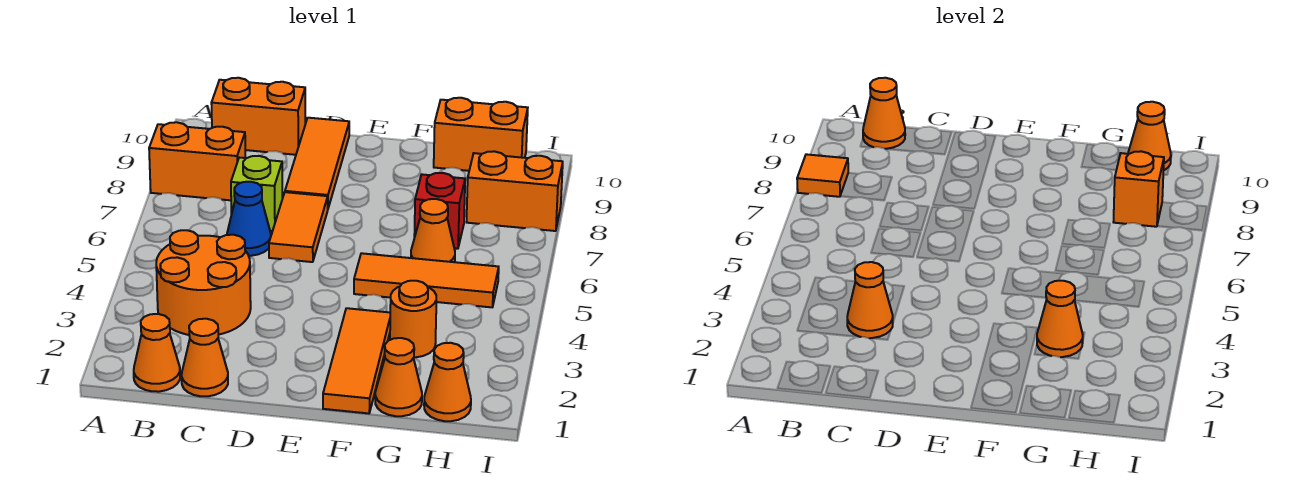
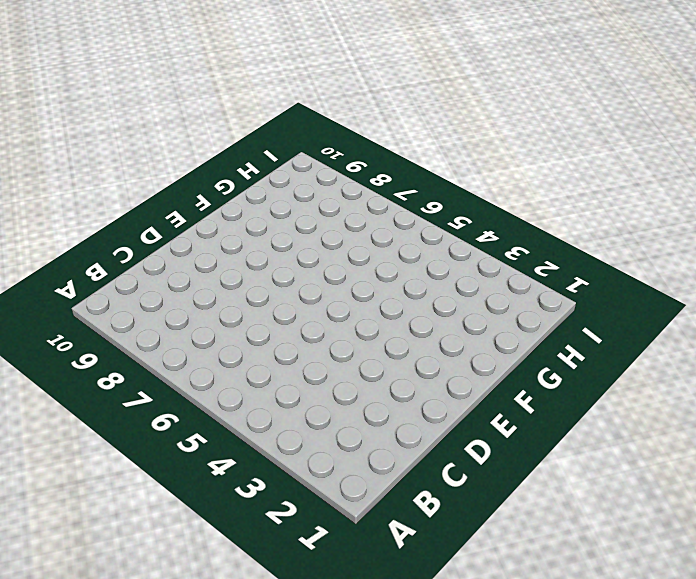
none -> orange brick A8:B8 level 1
none -> orange cone B1 level 1
none -> orange round brick B3:C4 level 1

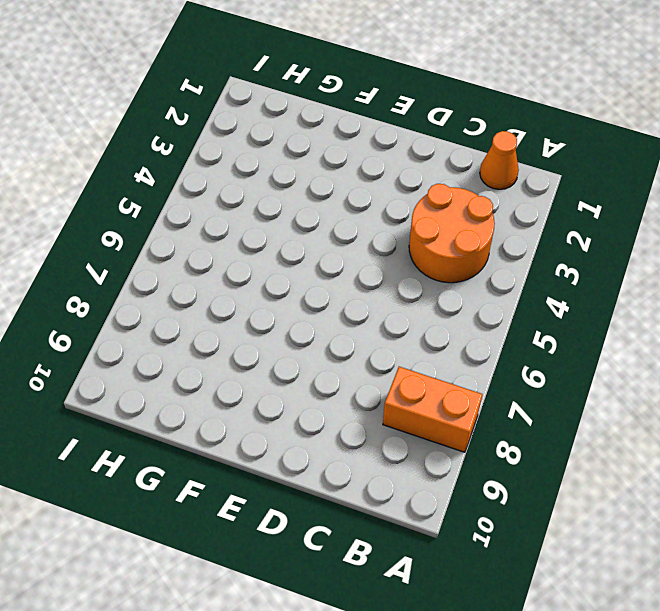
none -> orange brick B10:C10 level 1
none -> orange cone C1 level 1
none -> blue cone C6 level 1

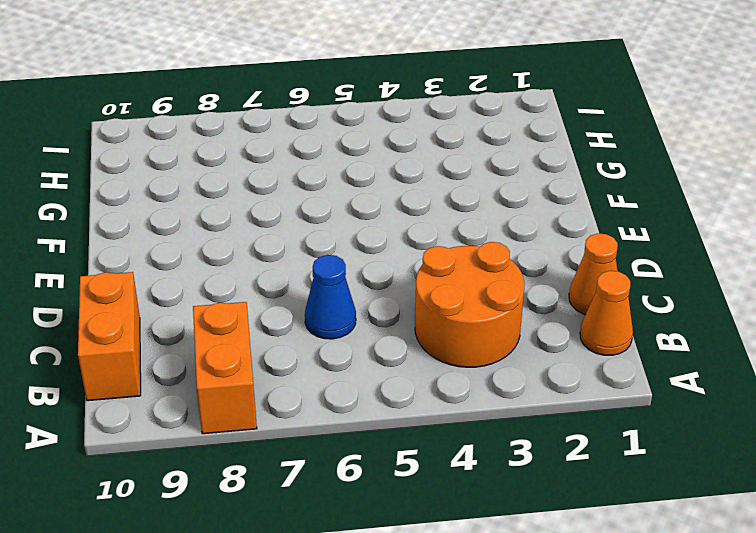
none -> lime brick C7 level 1
none -> orange tile D6:D7 level 1
none -> orange tile D8:D10 level 1

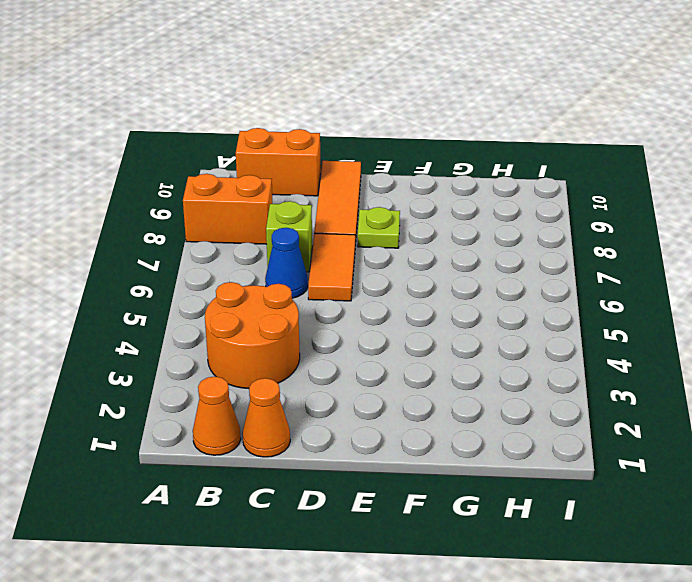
lime plate E8 level 1 -> none
none -> orange tile F1:F3 level 1
none -> orange tile F5:H5 level 1
none -> orange cone G1 level 1

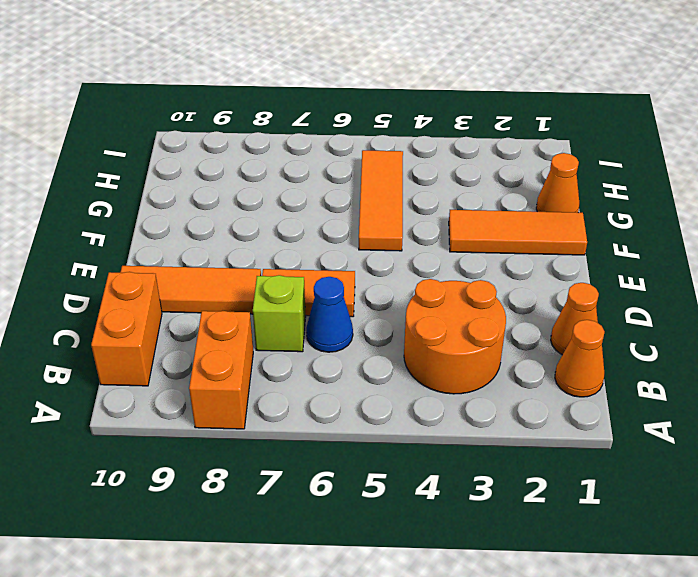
none -> orange round brick G3 level 1
none -> orange cone G6 level 1
none -> red brick G7 level 1

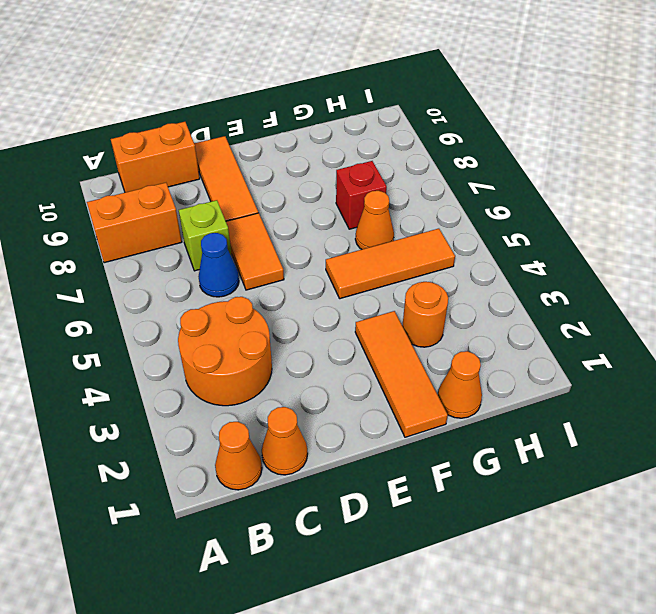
none -> orange brick G10:H10 level 1
none -> orange cone H1 level 1
none -> orange brick H8:I8 level 1

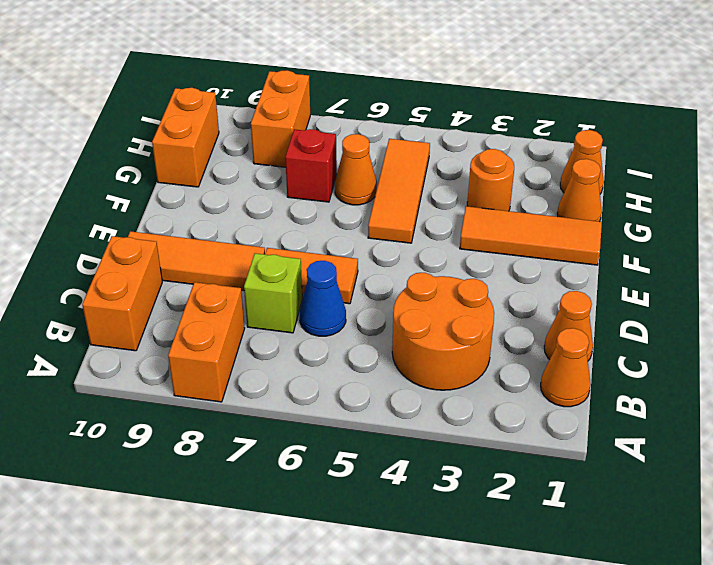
none -> orange tile A8 level 2
none -> orange cone B10 level 2
none -> orange cone C3 level 2

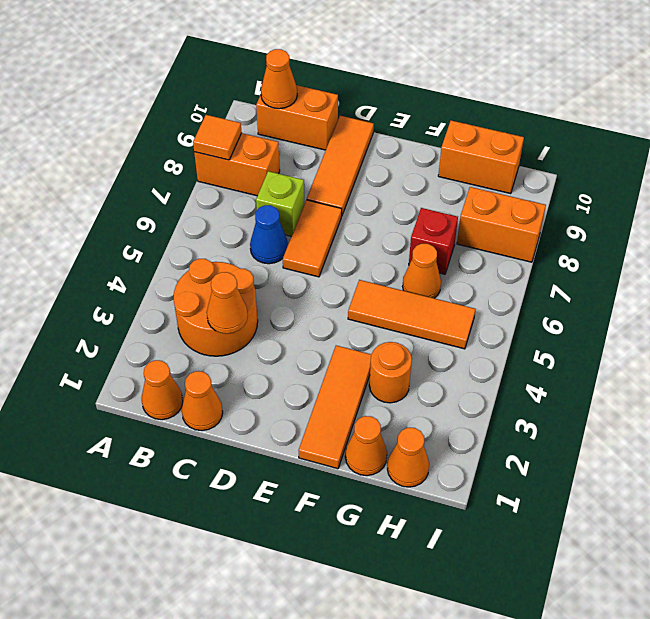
none -> orange cone G3 level 2
none -> orange brick H8 level 2
none -> orange cone H10 level 2

